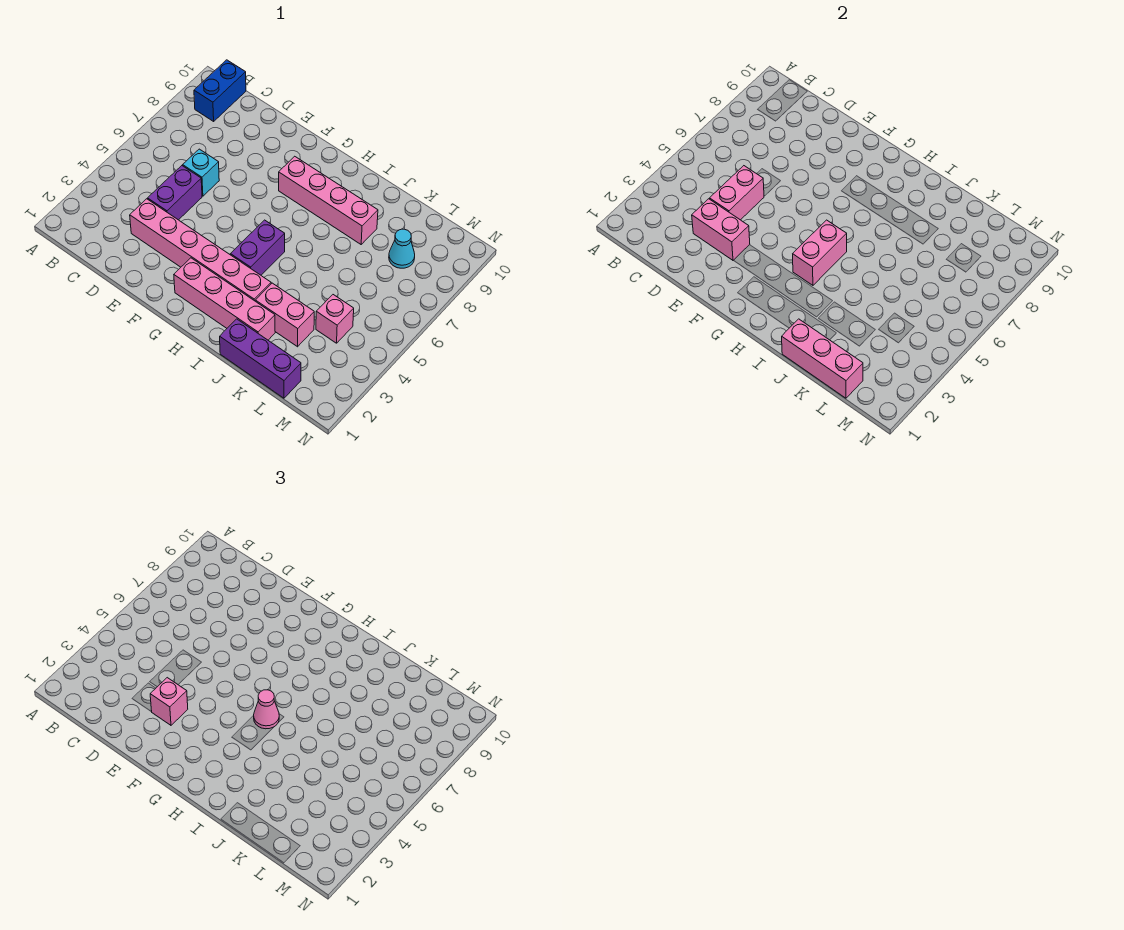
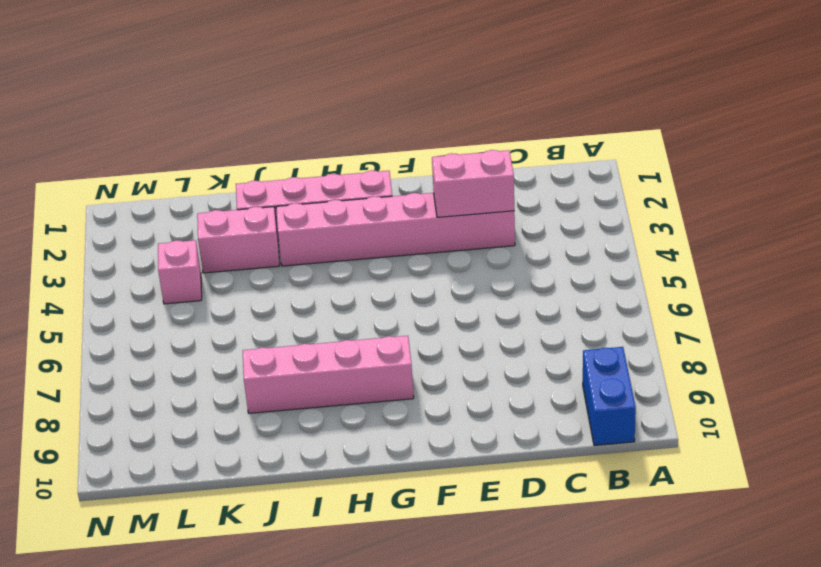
none -> purple brick D4:D5 level 1
none -> cyan brick D6 level 1
none -> purple brick H4:H5 level 1

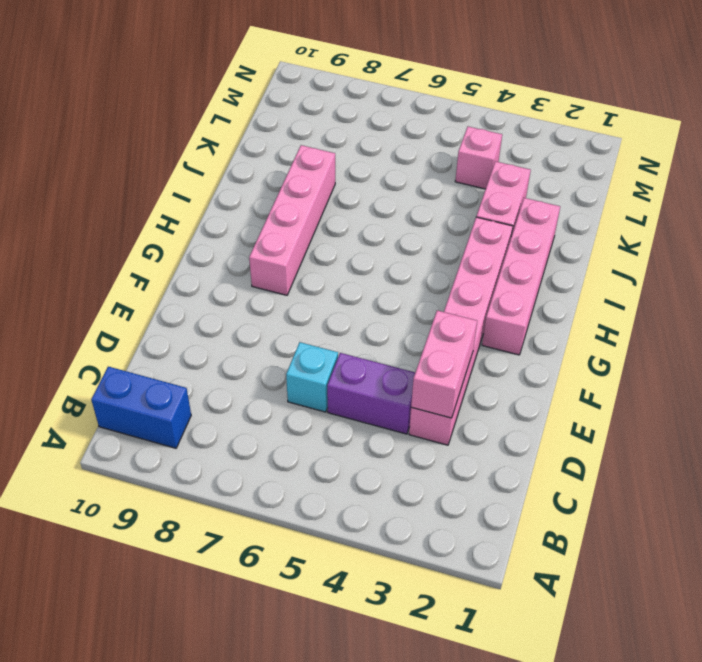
none -> purple brick H4:H5 level 1
none -> purple brick J1:L1 level 1
none -> cyan cone L8 level 1

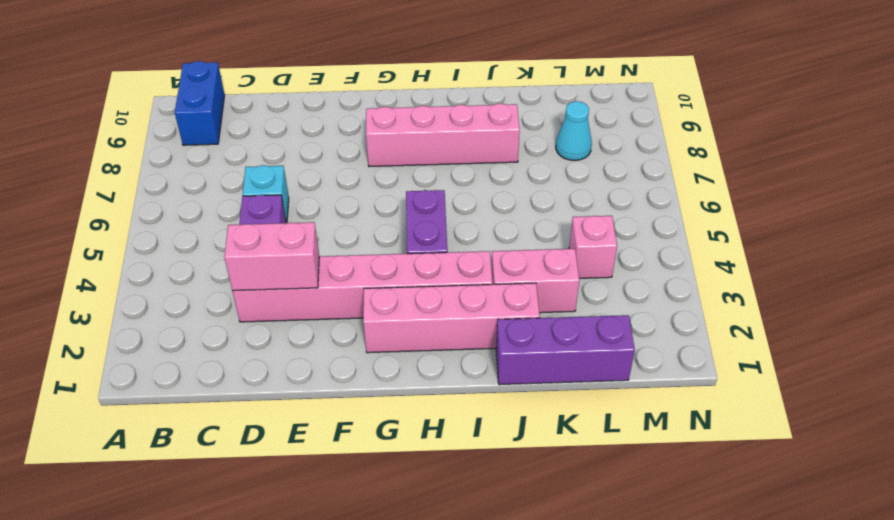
none -> pink brick D4:D5 level 2
none -> pink brick H4:H5 level 2
none -> pink brick J1:L1 level 2

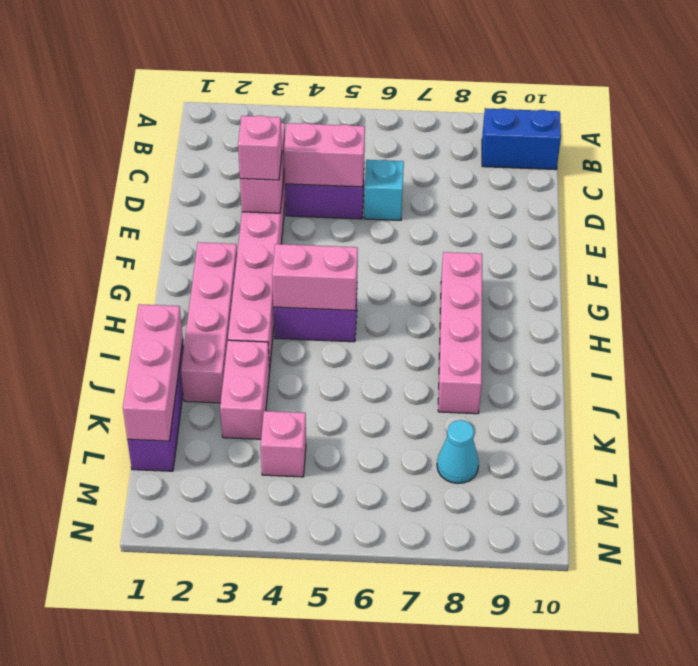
none -> pink cone H5 level 3

